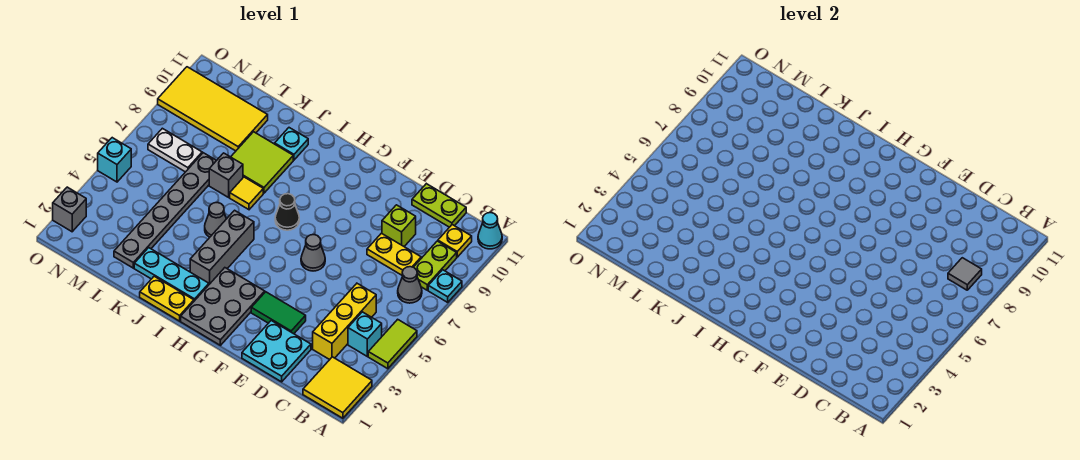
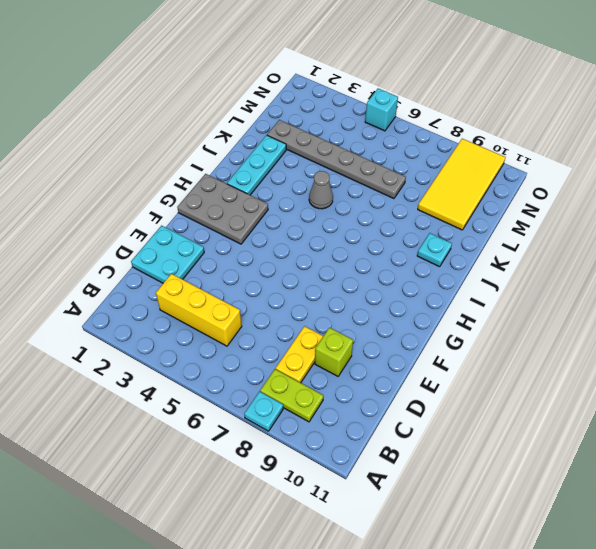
none -> yellow tile A1:B2 level 1
none -> lime tile A4:A5 level 1
none -> cyan cone A11 level 1
none -> cyan brick B4 level 1

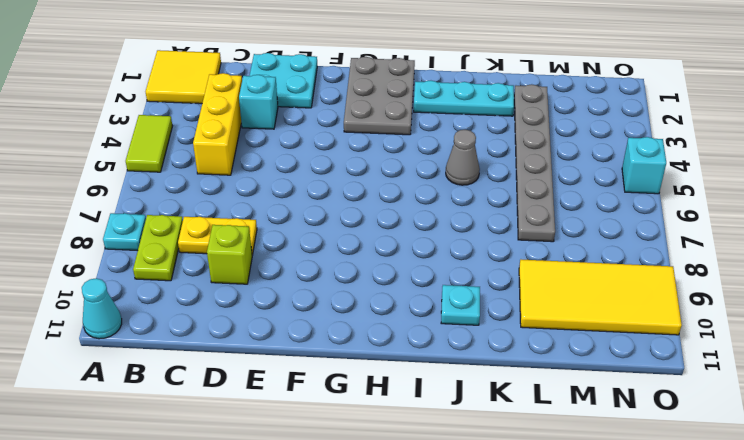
cyan brick D3 level 1 -> cyan brick B4 level 1
none -> grey cone B7 level 1
none -> yellow plate B10 level 1
none -> lime plate C11:D11 level 1
none -> green tile E3:F3 level 1

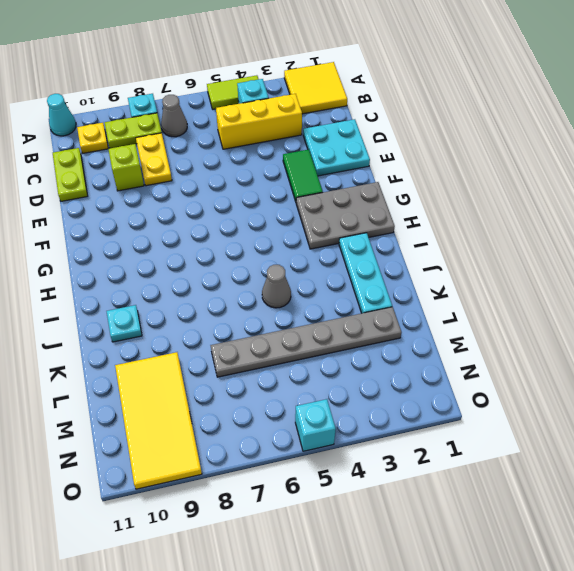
none -> grey cone F6 level 1
none -> black cone H7 level 1
none -> yellow plate I1:J1 level 1
none -> grey brick I3:I5 level 1

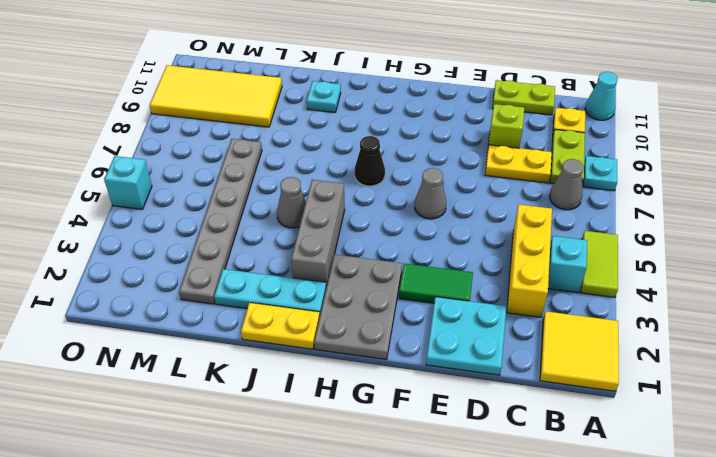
none -> yellow tile J7 level 1
none -> lime tile J8:K9 level 1
none -> grey brick K7 level 1
none -> white plate M7:N7 level 1

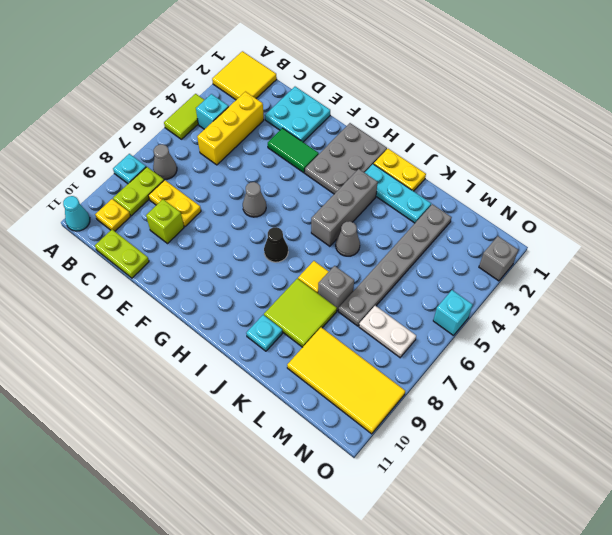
none -> grey tile B8 level 2

